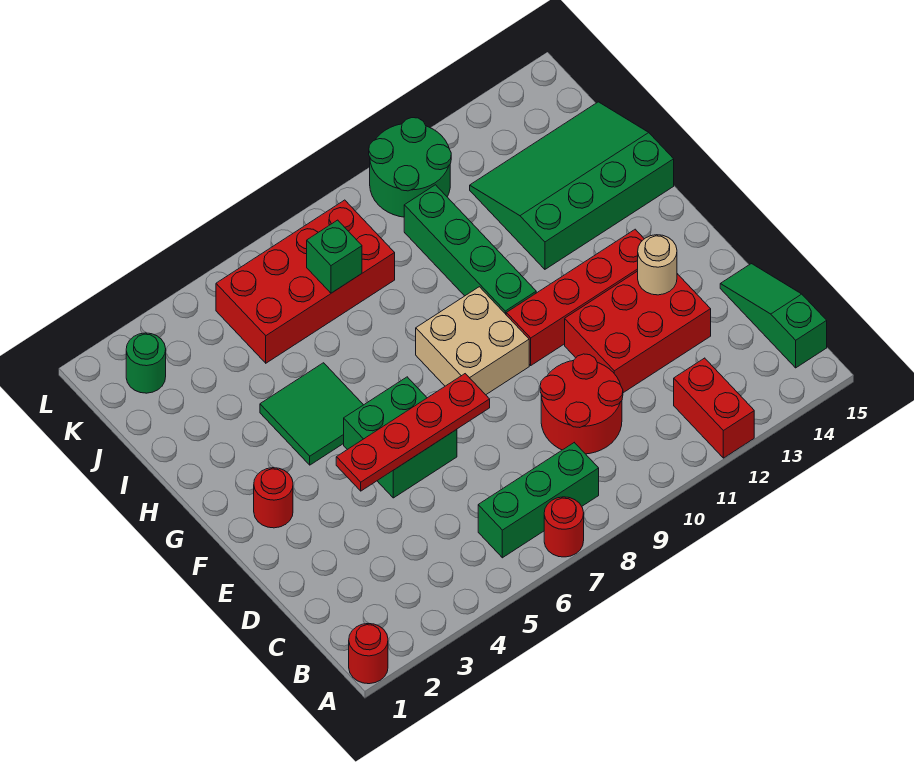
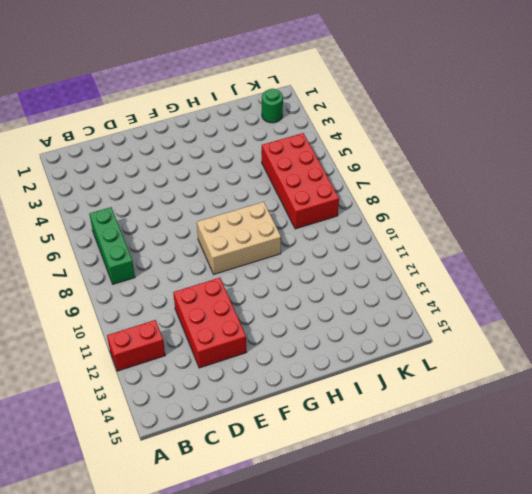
tan brick F8:H9 level 1 -> tan brick F8:G9 level 1
none -> red round brick A1 level 1
none -> red round brick A7 level 1
none -> green slope B15:D15 level 1 top B

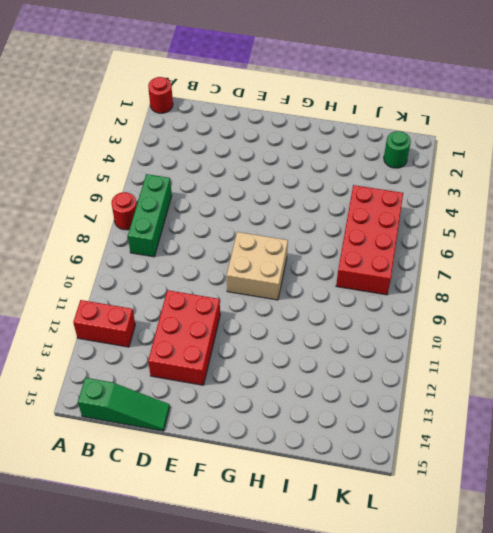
none -> red round brick C9:D10 level 1
none -> green brick E5:F6 level 1
none -> red round brick F2 level 1

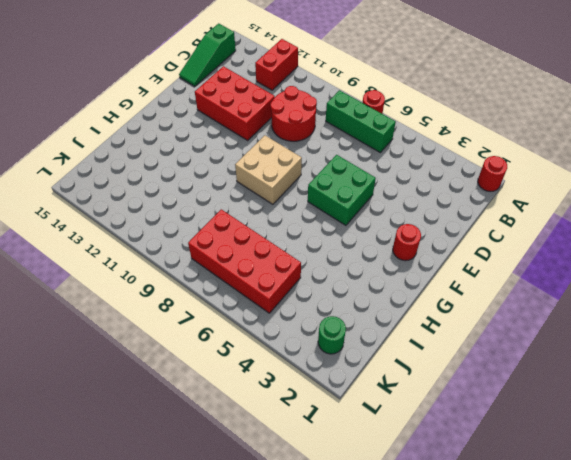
none -> red brick F10:F13 level 1
none -> green tile G4:H5 level 1
none -> green brick G10:J10 level 1

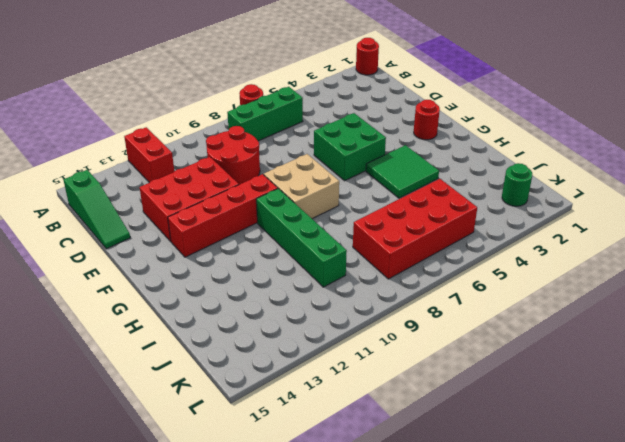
none -> green slope H12:J15 level 1 top H
none -> green round brick K10:L11 level 1
none -> red plate E4:E7 level 2

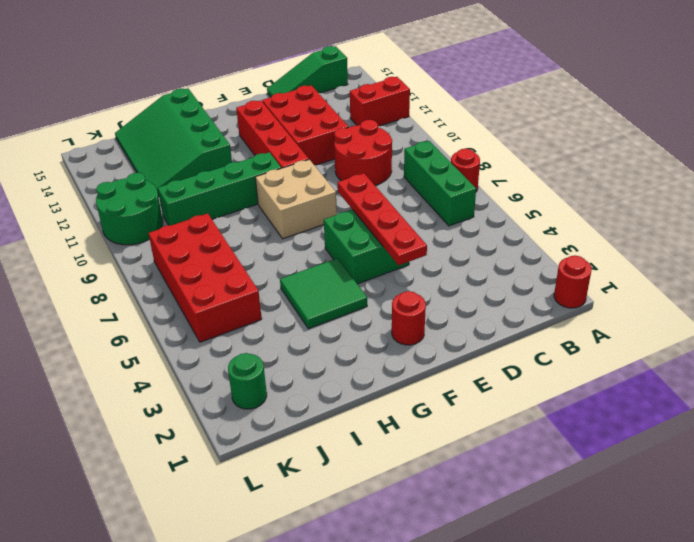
none -> tan round brick E13 level 2
none -> green brick J7 level 2

